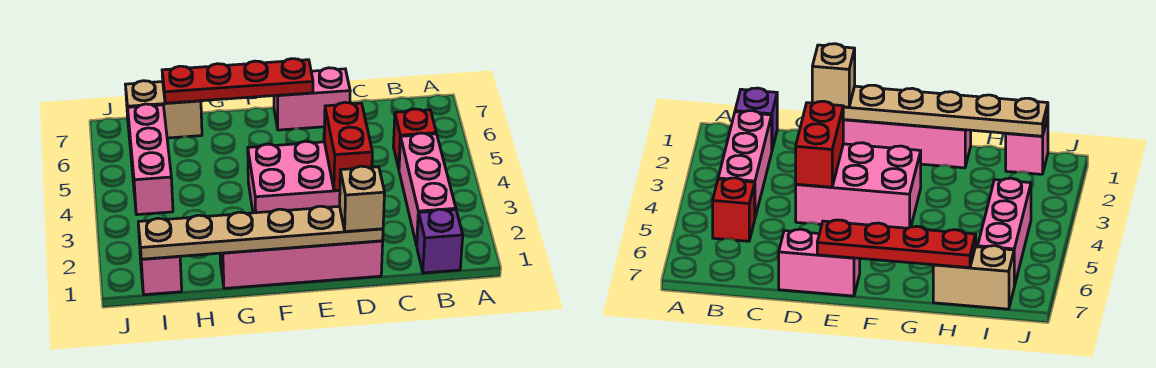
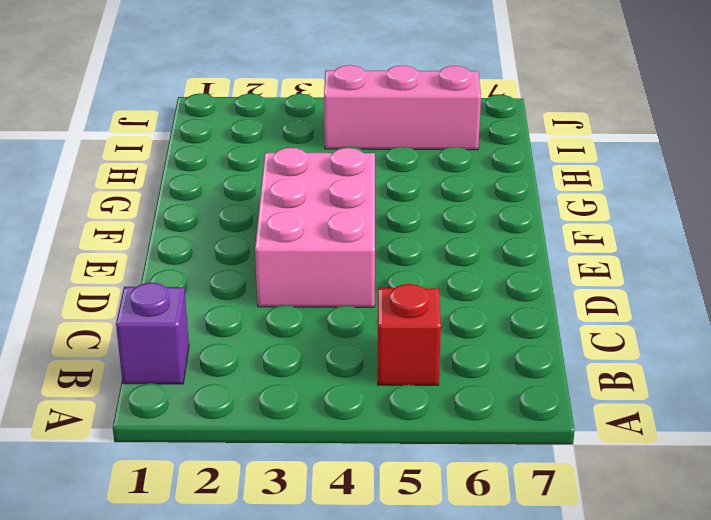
none -> pink brick B2:B4 level 1
none -> pink brick D1:G1 level 1
none -> pink brick D7:E7 level 1

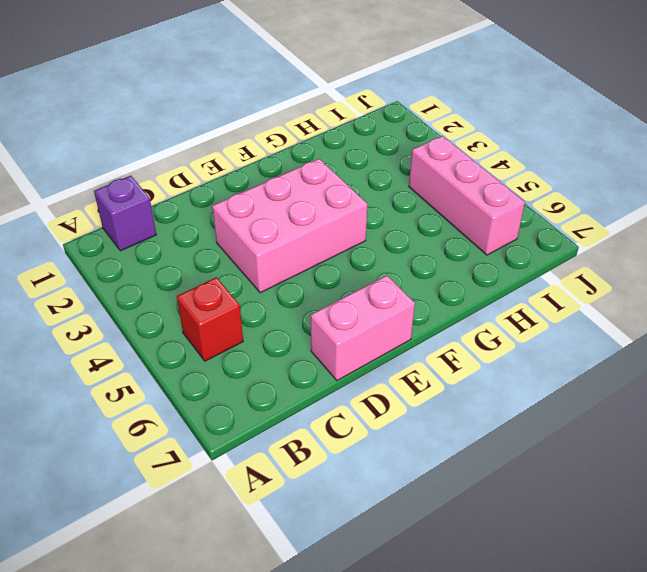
none -> pink brick B2:B4 level 1
none -> pink brick D1:G1 level 1
none -> tan brick H7:I7 level 1

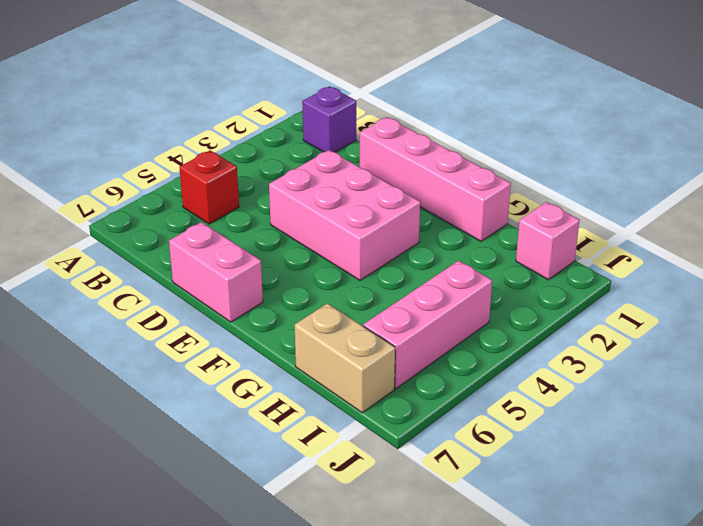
none -> pink brick B2:B4 level 1
none -> tan plate D1:I1 level 2
none -> red brick D3:D4 level 2

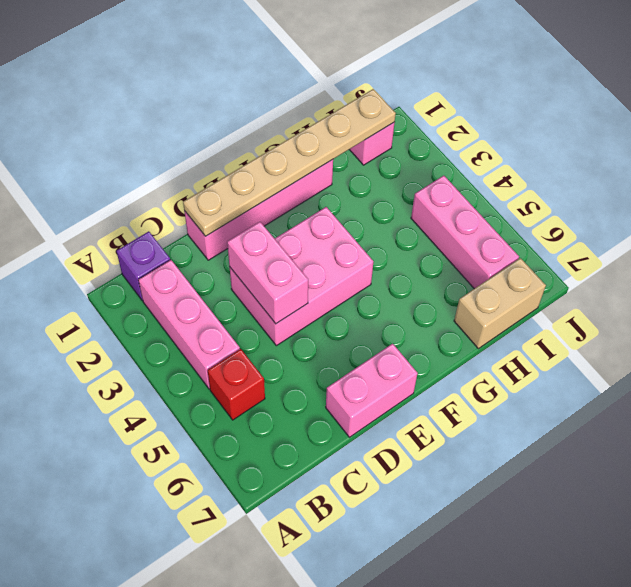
pink brick D3:D4 level 2 -> red brick D3:D4 level 2
none -> red plate E7:H7 level 2
none -> tan brick D1 level 3

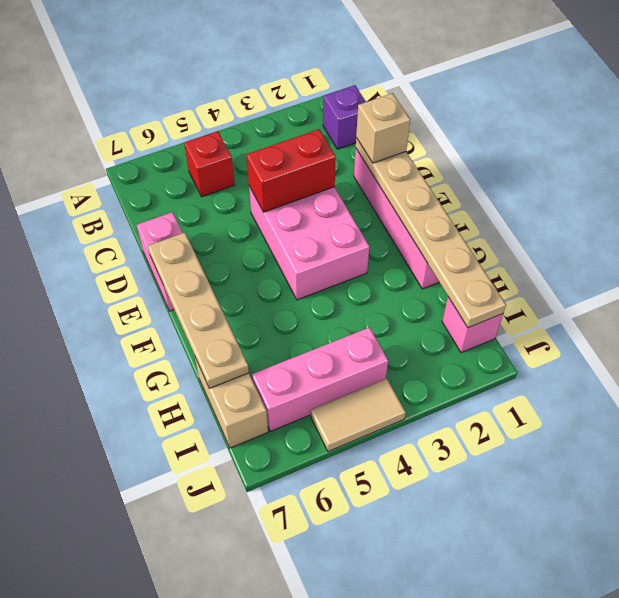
tan plate E7:H7 level 2 -> red plate E7:H7 level 2
tan tile J4:J5 level 1 -> none
none -> pink brick B2:B4 level 1

